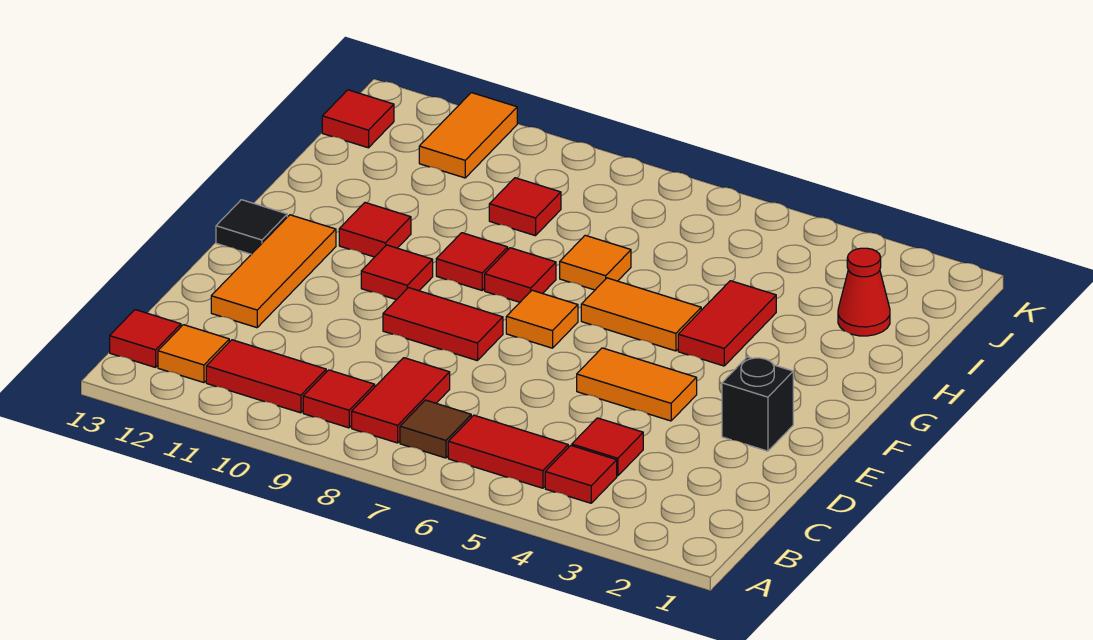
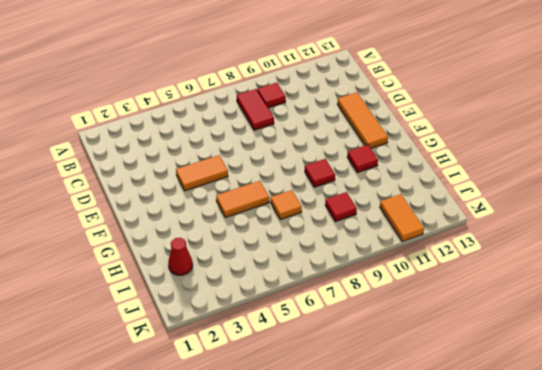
none -> red tile B4 level 1
none -> red tile B5:B6 level 1
none -> brown tile B7 level 1

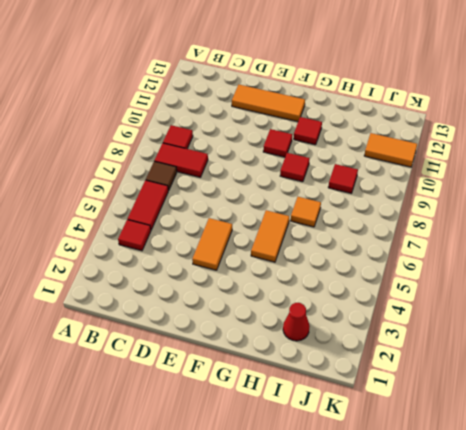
none -> red tile B10:B11 level 1
none -> orange tile B12 level 1
none -> red tile B13 level 1

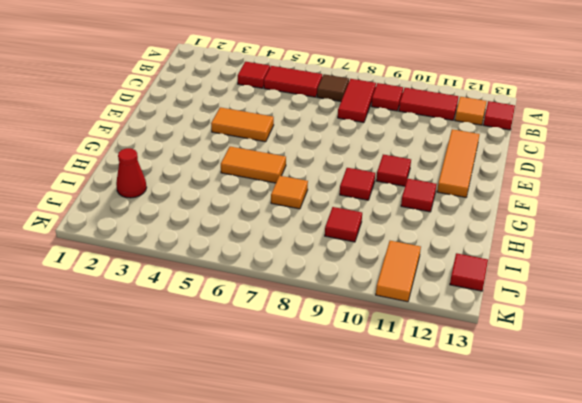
none -> red tile C4 level 1
none -> black brick E2 level 1
none -> red tile E8:E9 level 1

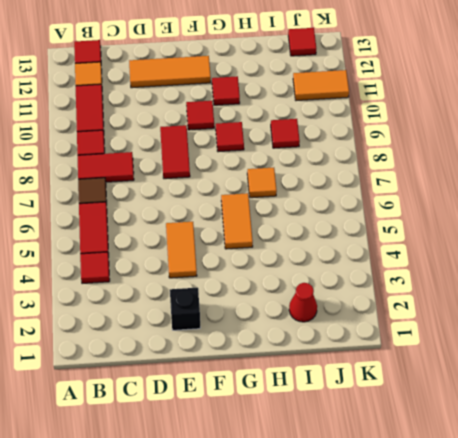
none -> red tile C4 level 1
none -> orange tile F7 level 1
none -> black tile F13 level 1

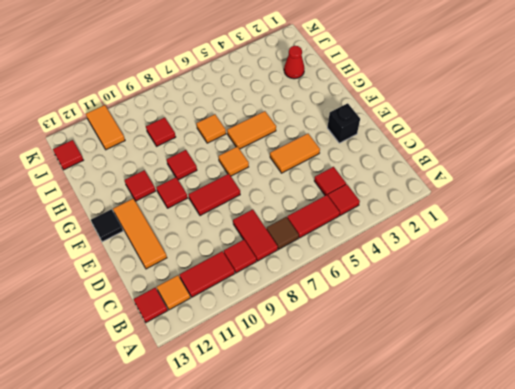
none -> red tile G4:H4 level 1
none -> red tile G8 level 1

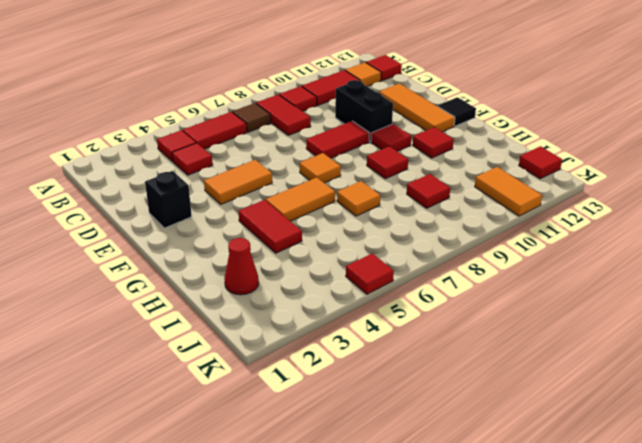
black brick D10:E10 level 1 -> none
red tile K5 level 1 -> red tile G8 level 1

